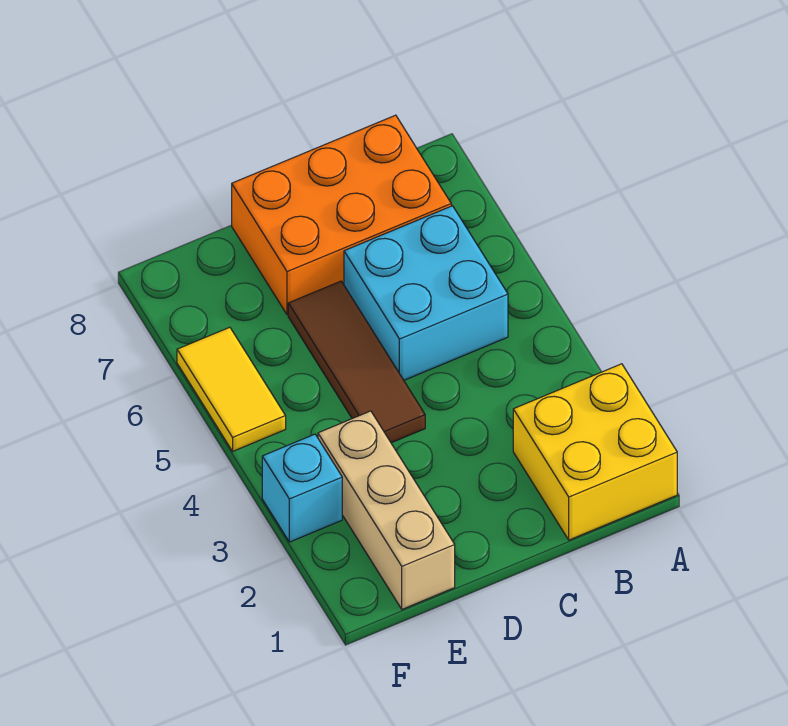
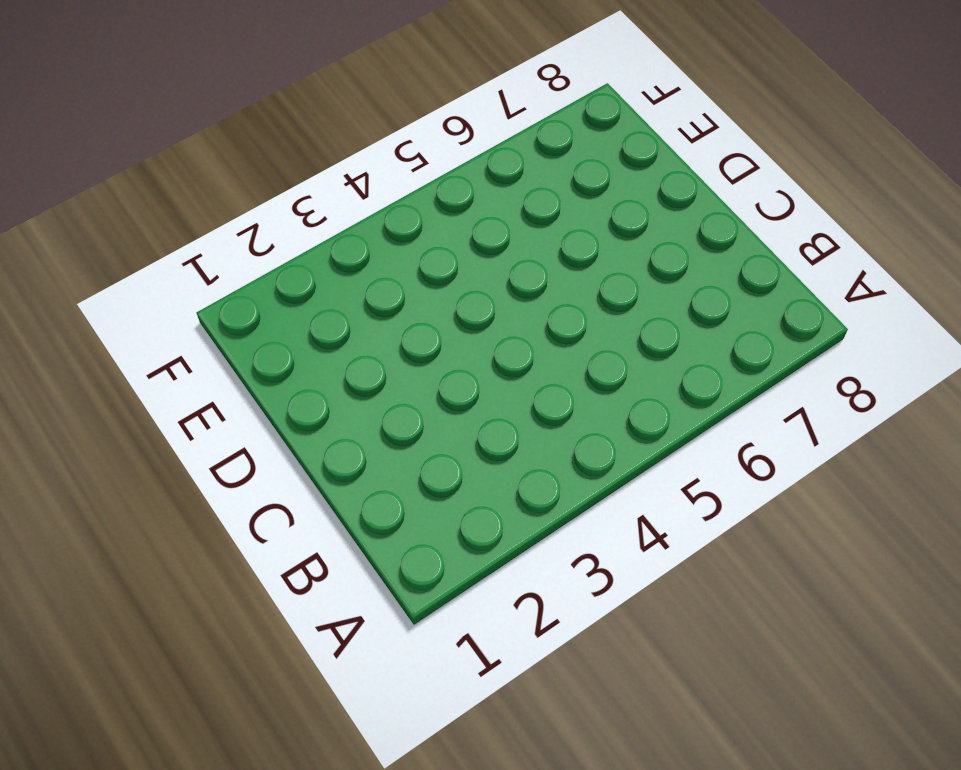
none -> yellow brick A1:B2 level 1
none -> cyan brick B5:C6 level 1

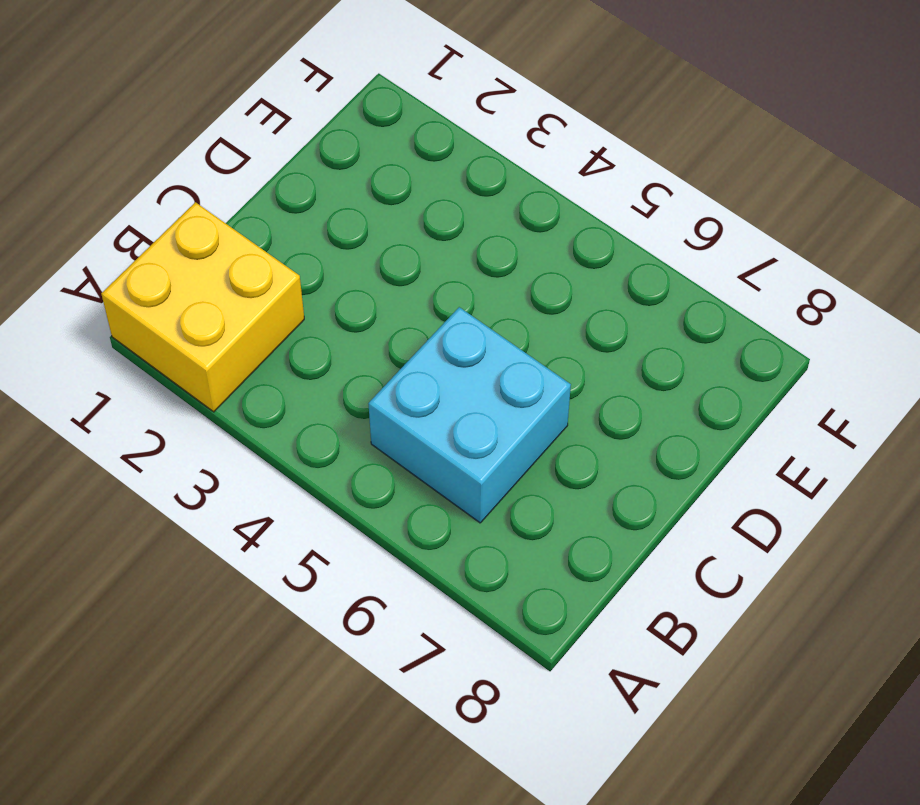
none -> orange brick B7:D8 level 1
none -> brown tile D4:D6 level 1

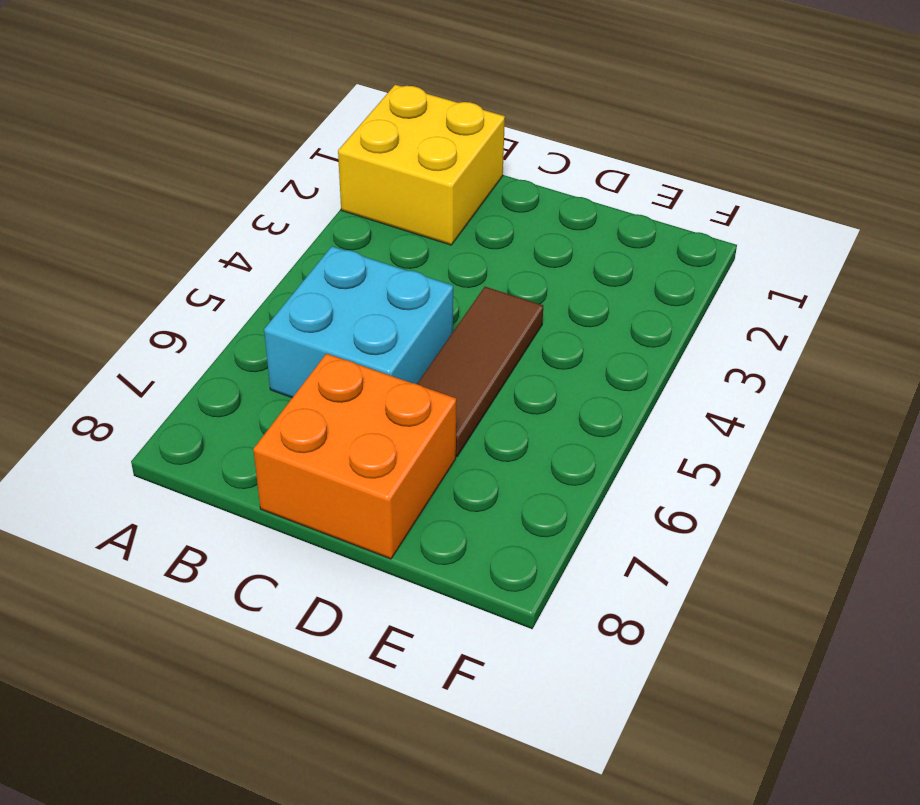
orange brick C7:D8 level 1 -> orange brick B7:D8 level 1
none -> tan brick E1:E3 level 1
none -> cyan brick F3 level 1

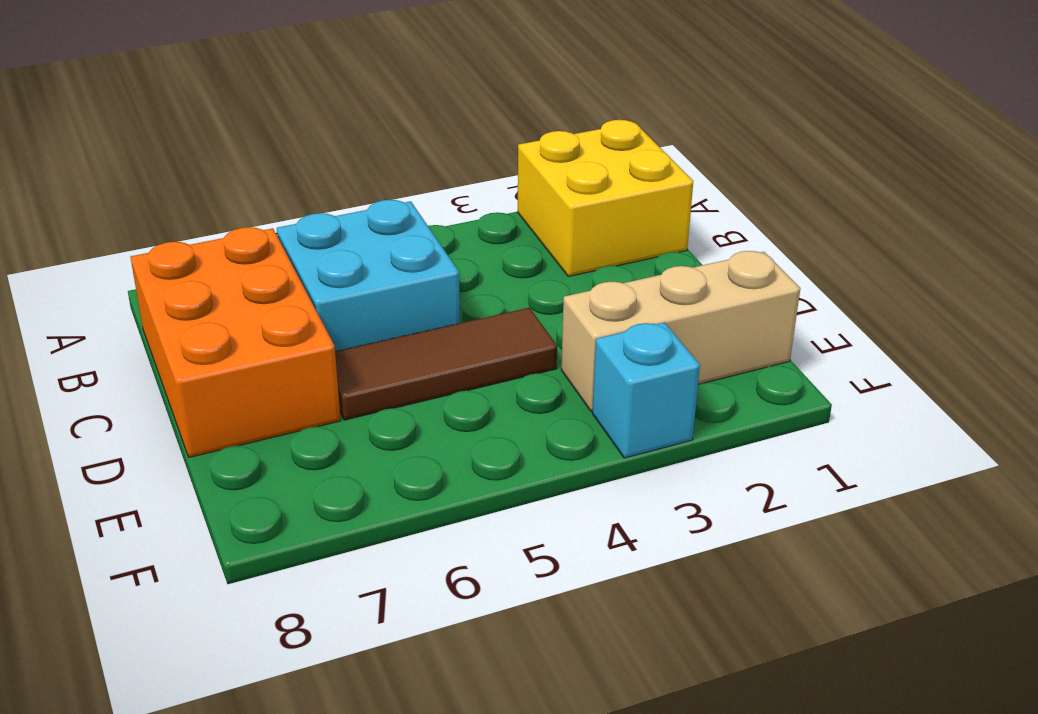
none -> yellow tile F5:F6 level 1

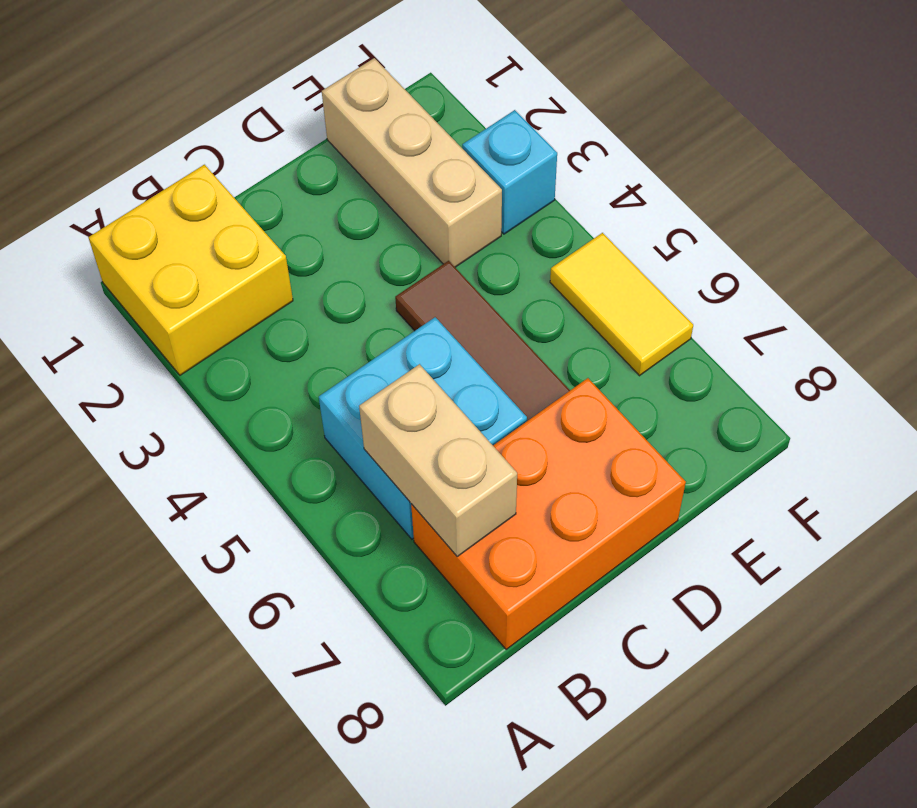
tan brick B6:B7 level 2 -> none

